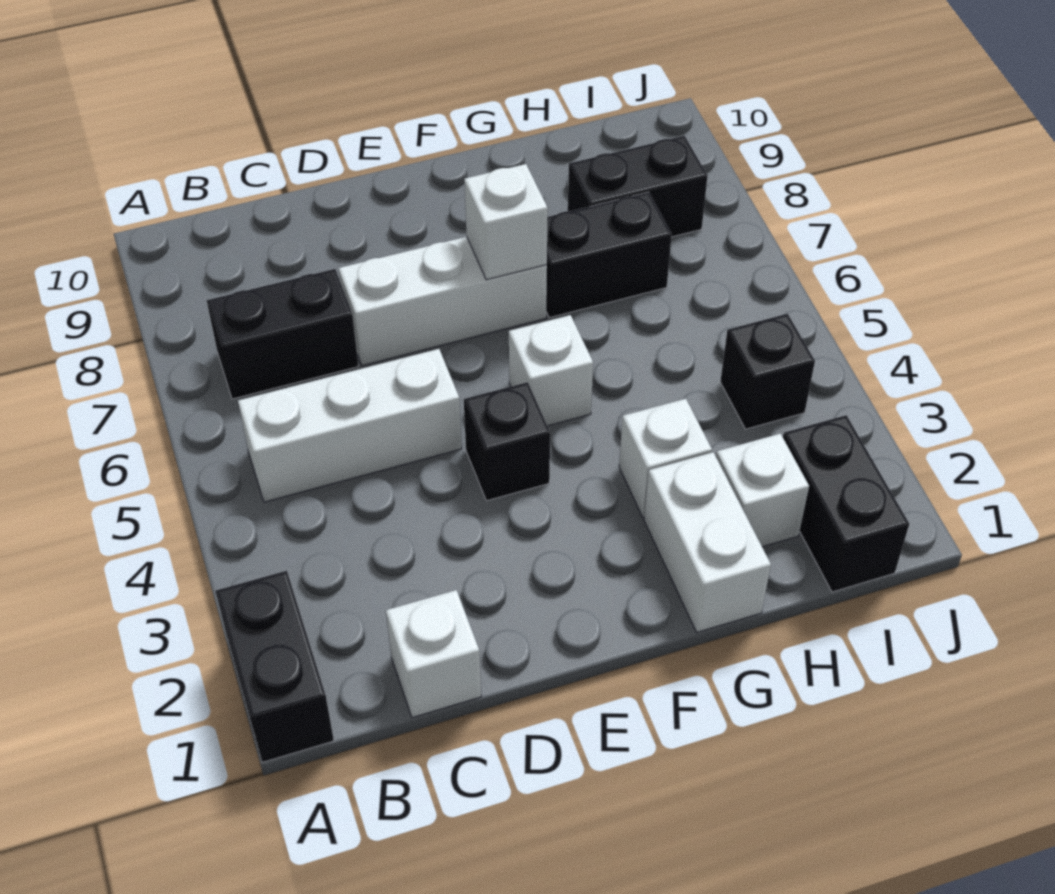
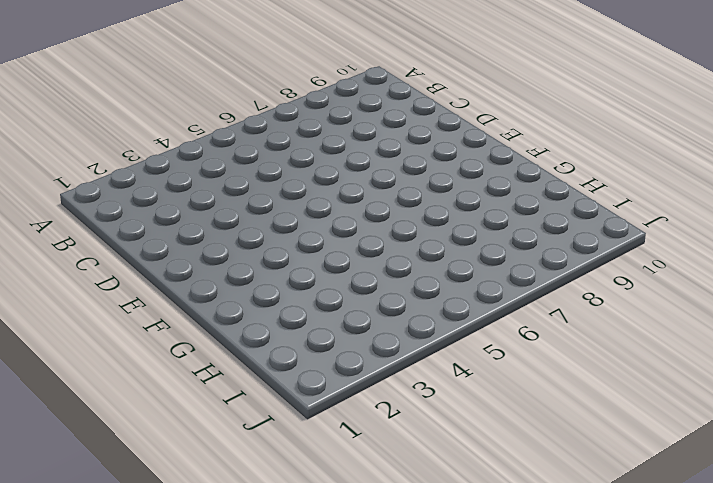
none -> black brick A1:A2 level 1
none -> white brick B5:D5 level 1
none -> black brick B7:C7 level 1

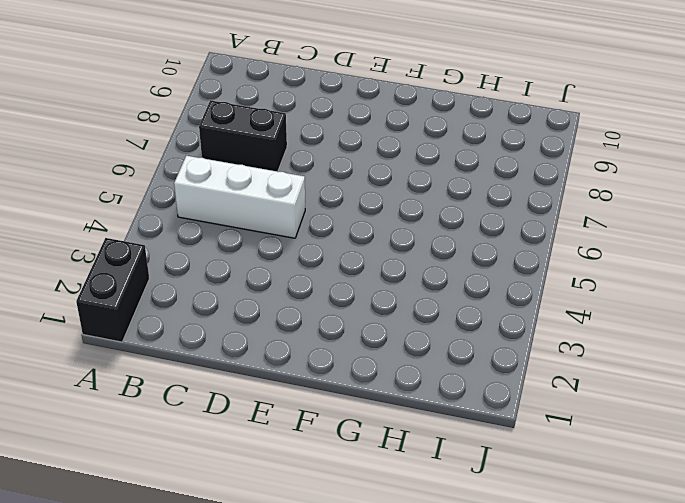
none -> white brick C1 level 1
none -> white brick D7:F7 level 1
none -> black brick E4 level 1

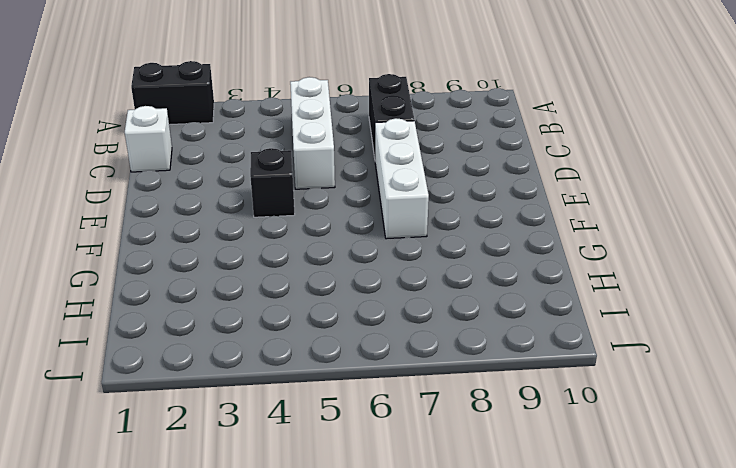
none -> white brick F5 level 1
none -> white brick G1:G2 level 1
none -> white brick G3 level 1

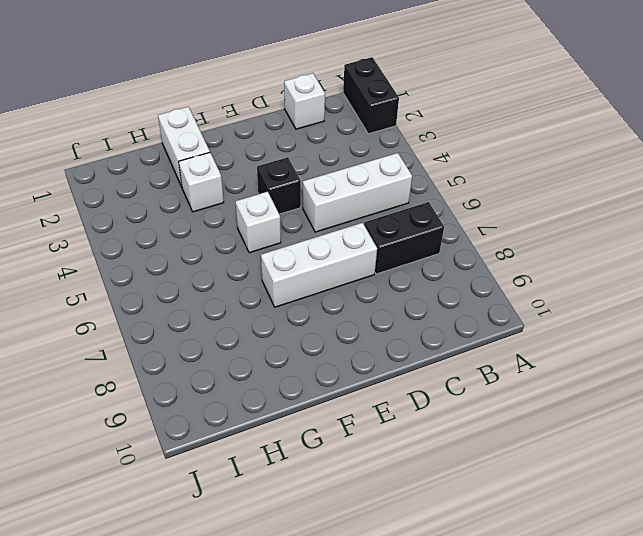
none -> black brick G7:H7 level 1
none -> white brick H2 level 1
none -> black brick H8:I8 level 1

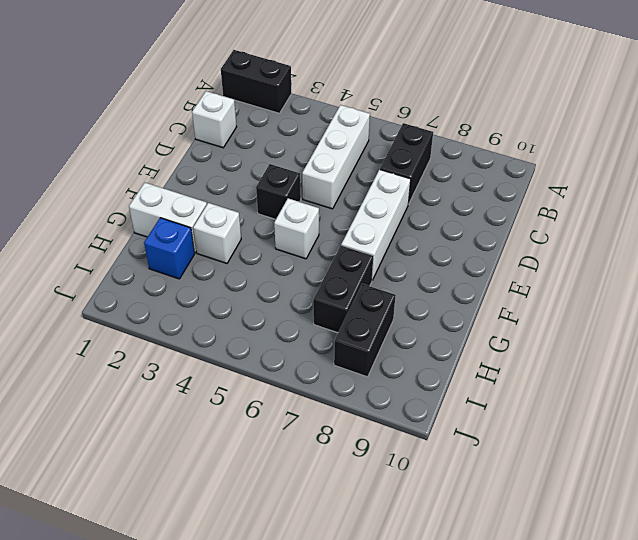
blue brick H2 level 1 -> white brick H2 level 1
none -> black brick I1:I2 level 1
none -> black brick I4 level 1
none -> white brick F7 level 2

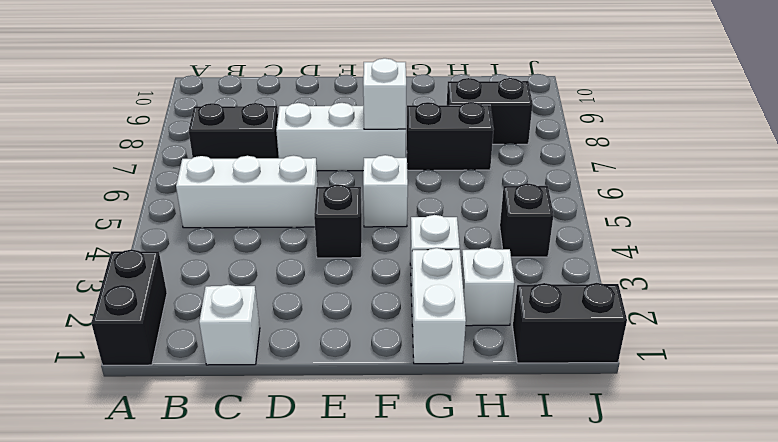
black brick I1:J1 level 1 -> black brick I1:I2 level 1

